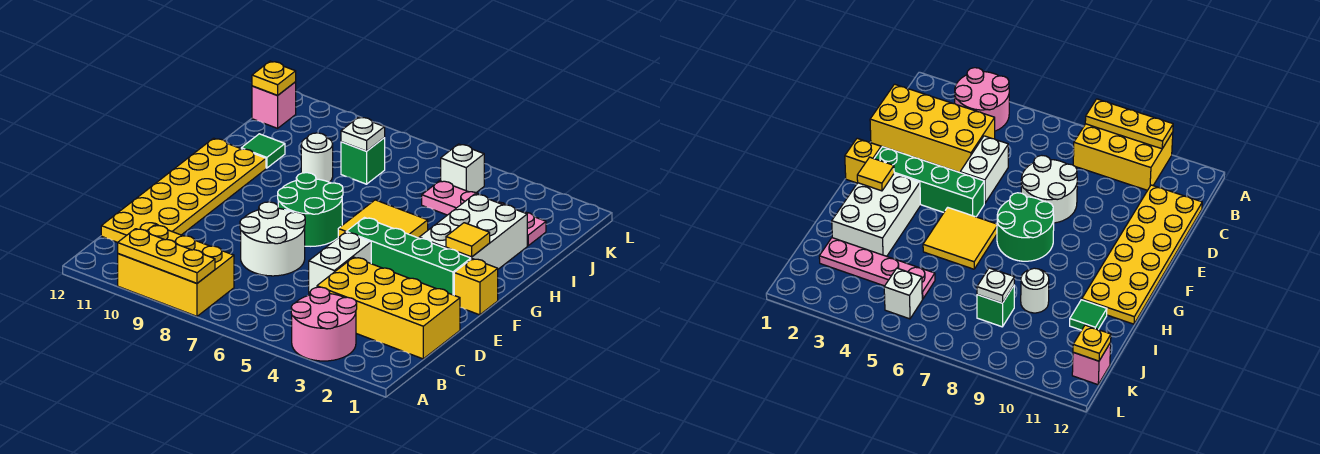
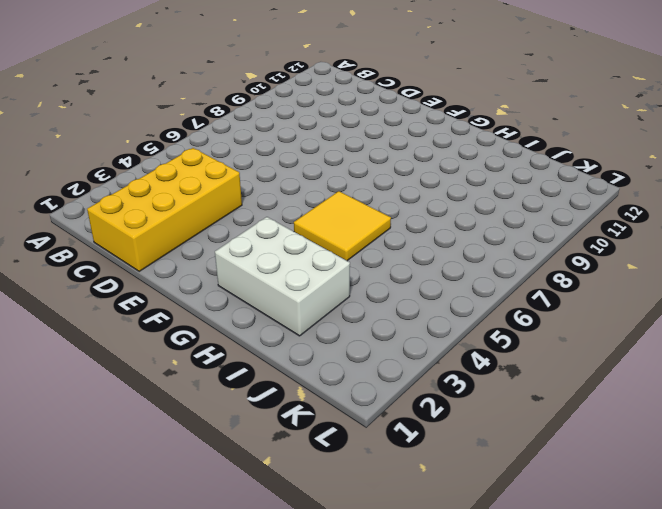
none -> pink round brick A3:B4 level 1
none -> yellow brick A8:B10 level 1
none -> yellow plate C11:H12 level 1

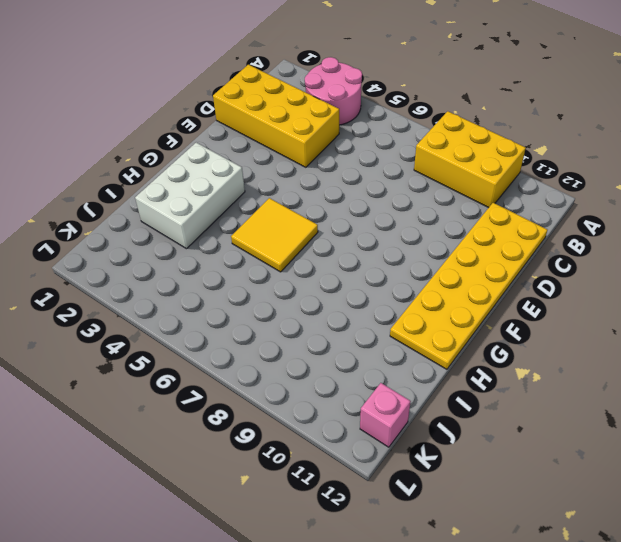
none -> white brick D5:E5 level 1
none -> white round brick D7:E8 level 1
none -> yellow brick F1 level 1

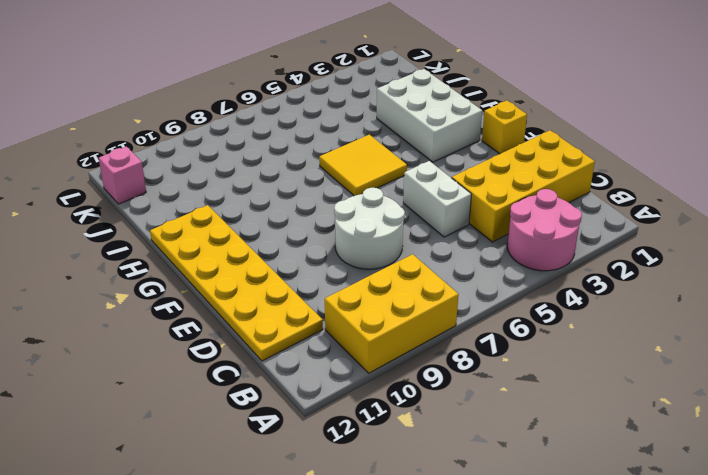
none -> green brick F2:F5 level 1
none -> green round brick F7:G8 level 1
none -> white round brick I9 level 1

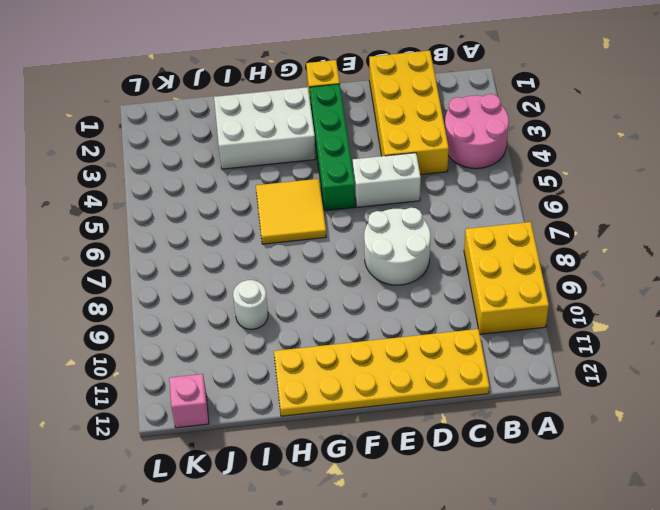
none -> green round brick F7:G8 level 1
none -> green tile I11 level 1
none -> pink plate J2:J5 level 1

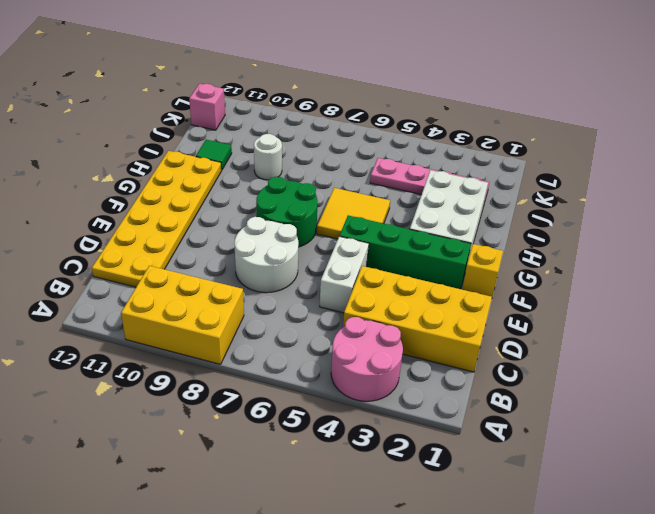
none -> green brick J8 level 1
none -> white brick K5 level 1
none -> yellow plate A8:A10 level 2

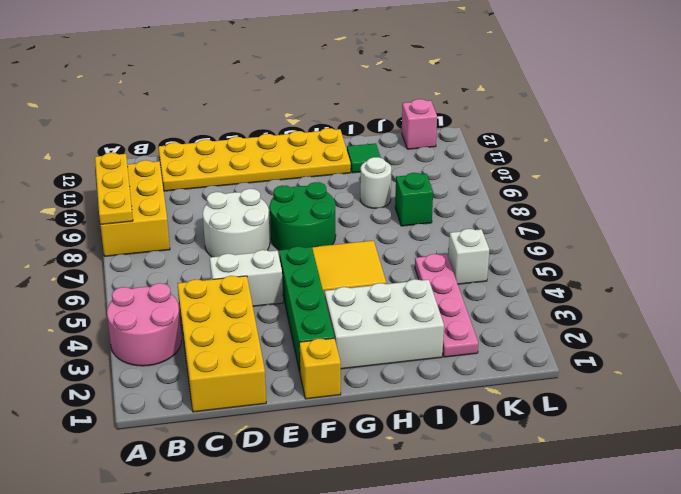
none -> yellow tile G2 level 2
none -> white plate J8 level 2
none -> yellow plate K12 level 2

